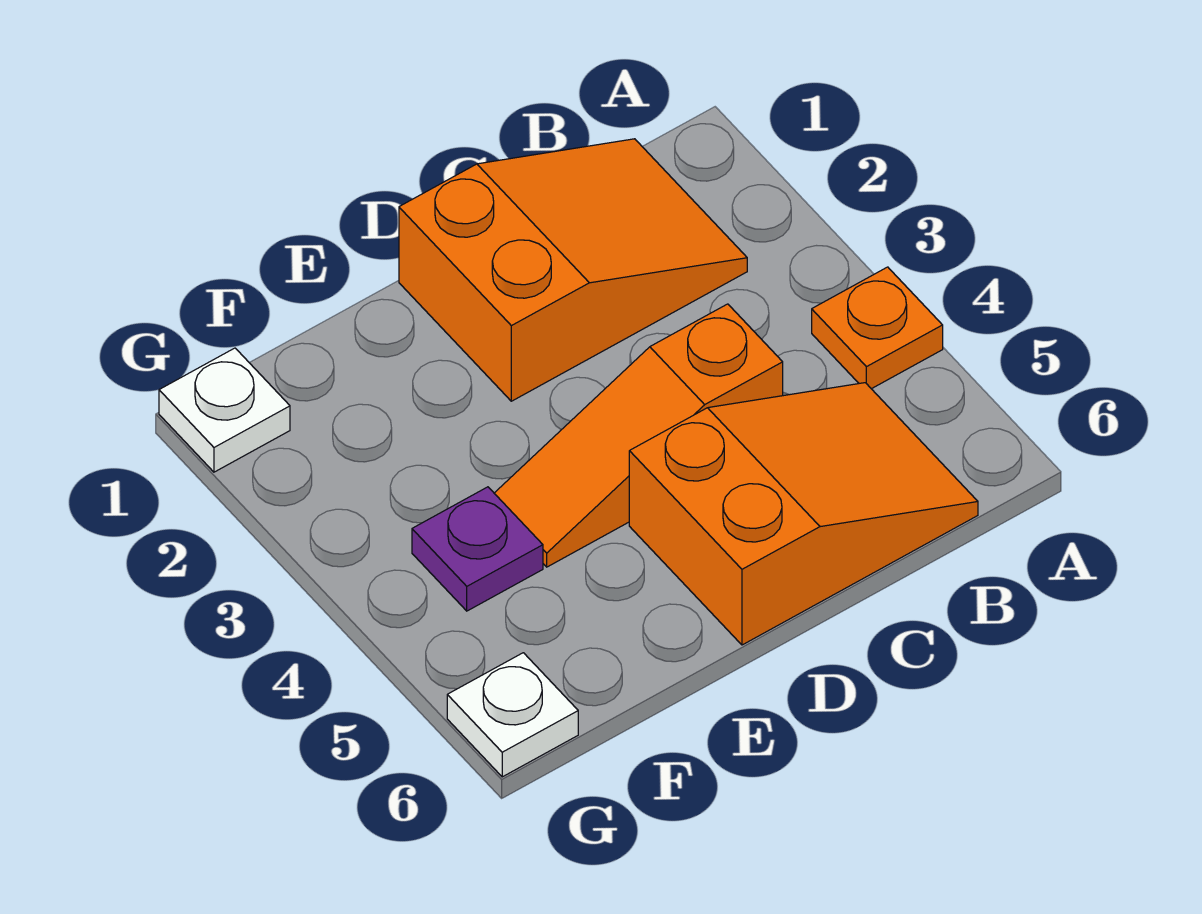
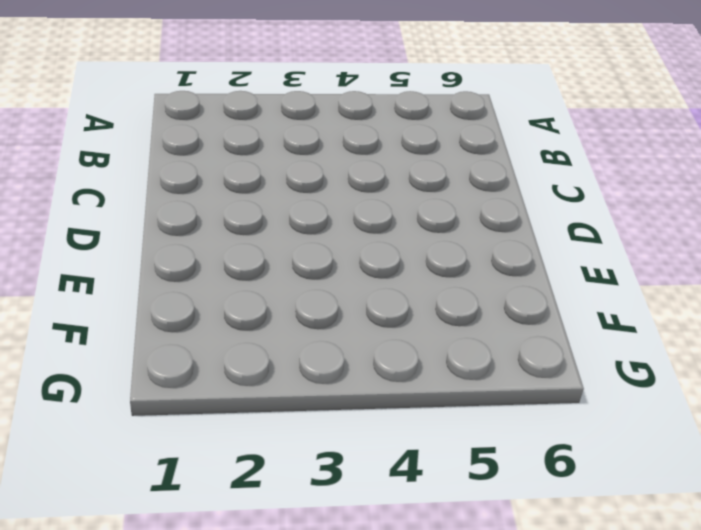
none -> orange plate A4 level 1
none -> orange slope B1:D2 level 1 top D

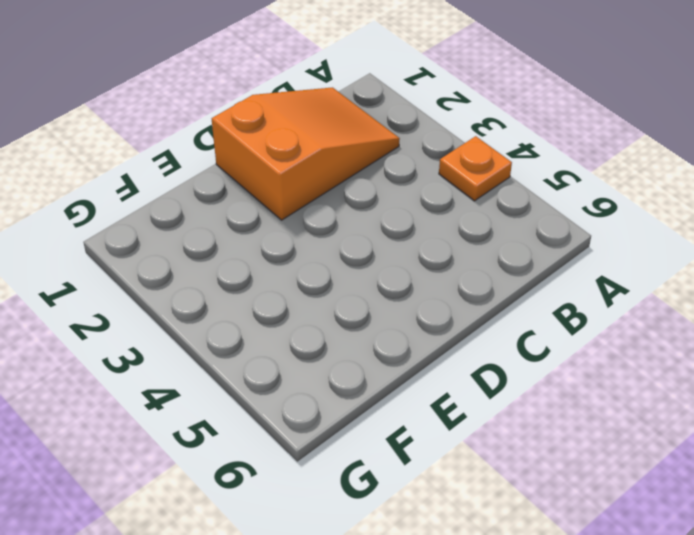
none -> orange slope B5:D6 level 1 top D
none -> orange slope C4:E4 level 1 top C

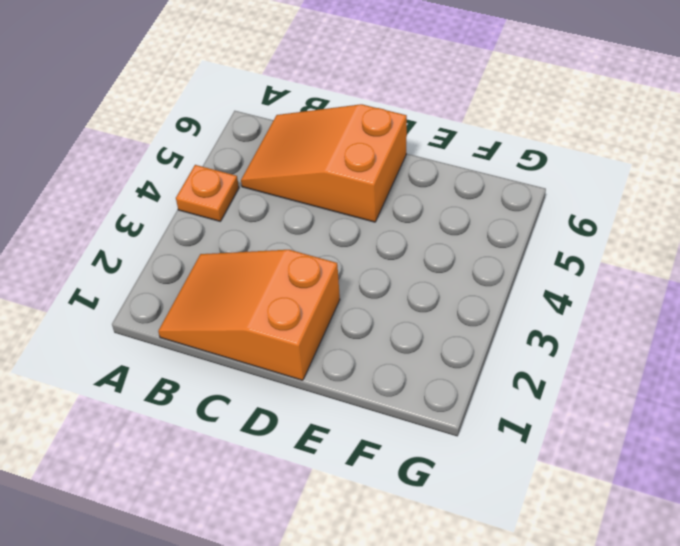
none -> orange slope C4:E4 level 1 top C
none -> purple plate F4 level 1

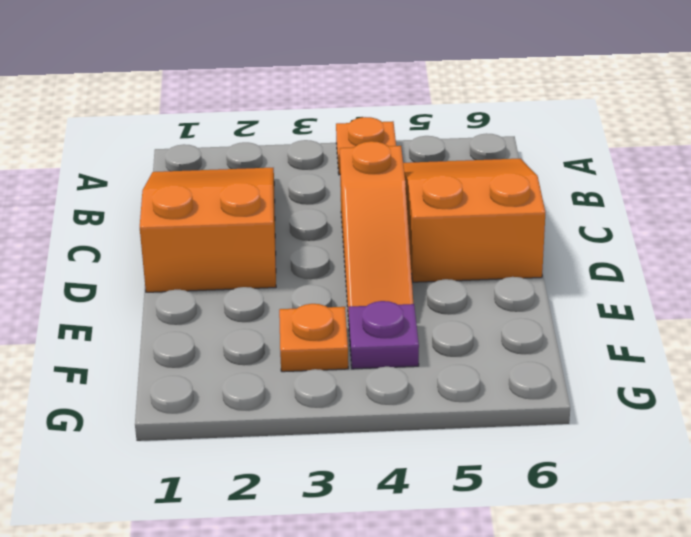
orange plate F3 level 1 -> none
none -> white plate G1 level 1
none -> white plate G6 level 1

